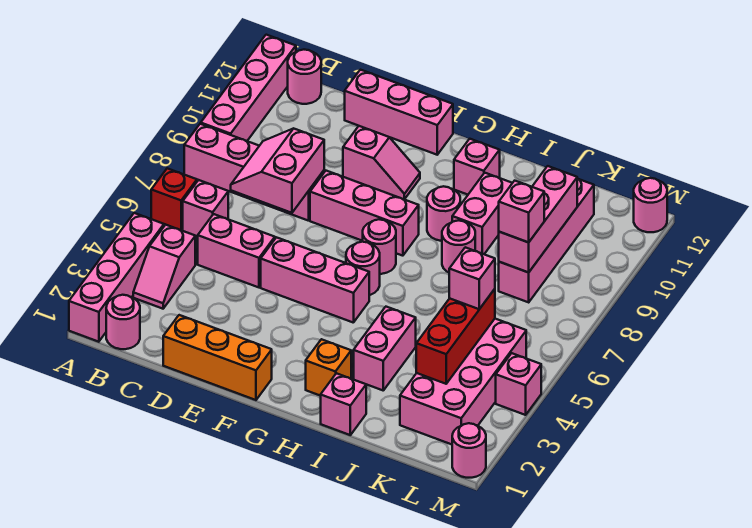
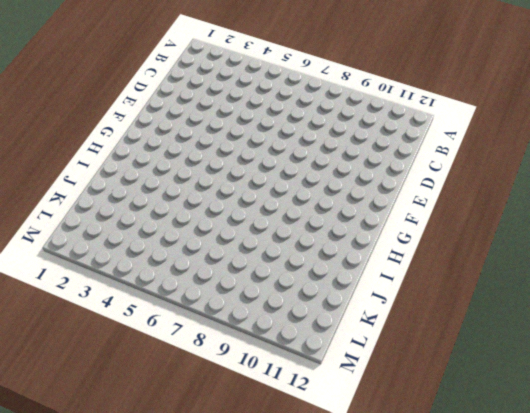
none -> pink brick A1:A4 level 1
none -> red brick A6 level 1
none -> pink brick A8:D8 level 1
none -> pink brick A9:A12 level 1

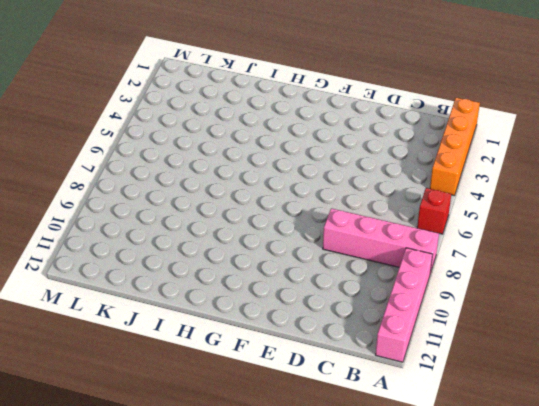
orange brick A1:A4 level 1 -> pink brick A1:A4 level 1
none -> pink round brick B1 level 1
none -> pink slope B3:B4 level 1 top 4
none -> pink brick B6 level 1
none -> pink round brick B12 level 1

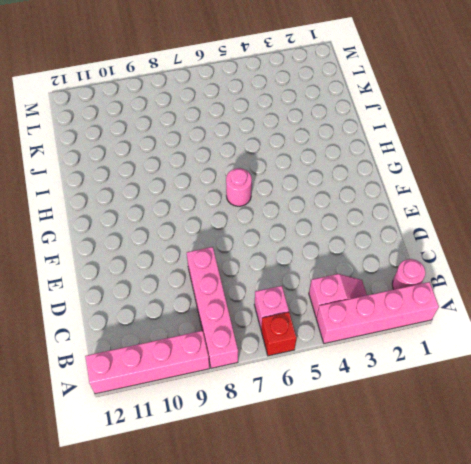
none -> pink round brick B12 level 1
none -> pink brick C5:D5 level 1
none -> orange brick D1:F1 level 1
none -> pink brick D12:F12 level 1

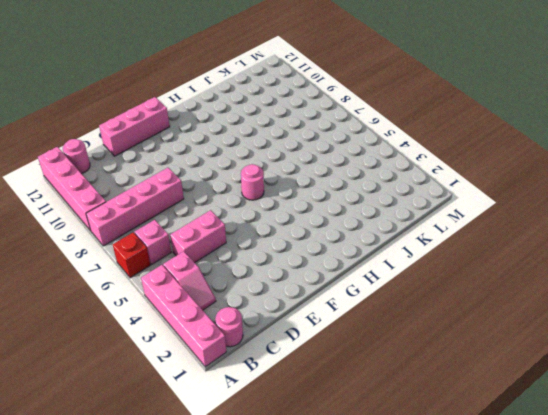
none -> orange brick D1:F1 level 1
none -> pink brick E5:G5 level 1
none -> pink brick E8:G8 level 1
none -> pink slope E10:F10 level 1 top E

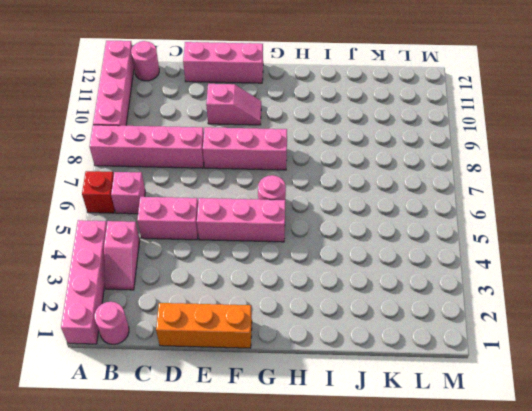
none -> pink round brick G7 level 1
none -> orange brick H2 level 1
none -> pink round brick H9 level 1
none -> pink brick H11 level 1

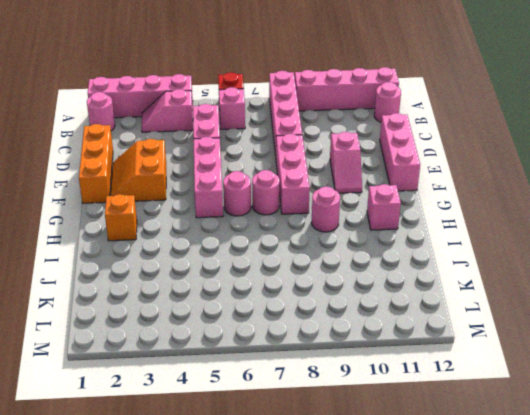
orange slope E2:F3 level 1 top 3 -> none
none -> pink brick I1 level 1
none -> pink brick I3:I4 level 1
none -> pink round brick I8 level 1
none -> pink brick I9:I10 level 1

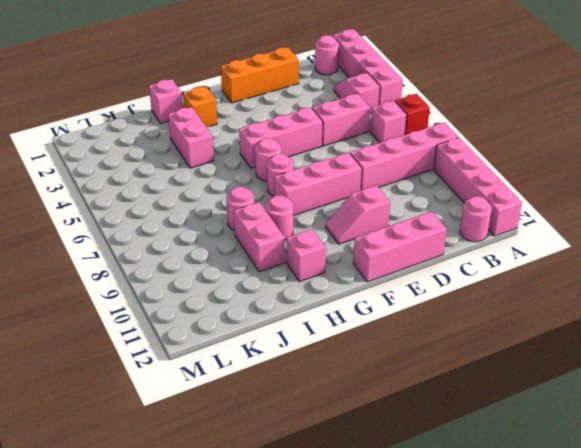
none -> pink brick K2:L5 level 1
none -> pink brick K8:K11 level 1
none -> pink round brick M1 level 1
none -> pink brick M4 level 1

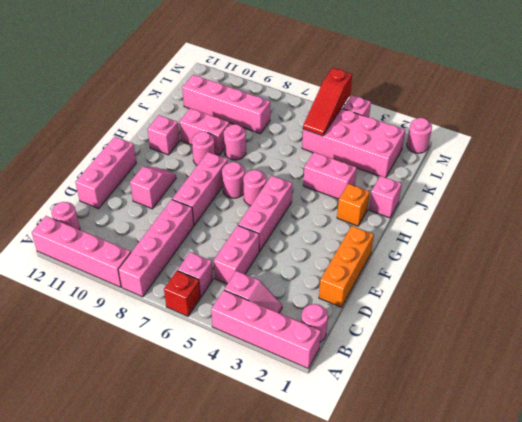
red slope K5:M5 level 2 top M -> red brick K3:K5 level 2
none -> pink round brick M12 level 1
none -> pink slope C7:D8 level 2 top D
none -> pink brick K8:K10 level 2
none -> pink brick K5 level 3

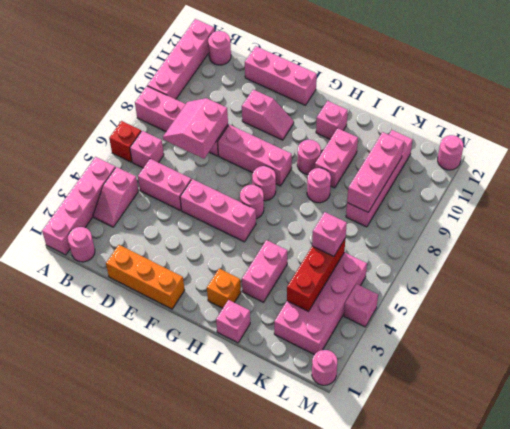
none -> pink brick K8 level 3

